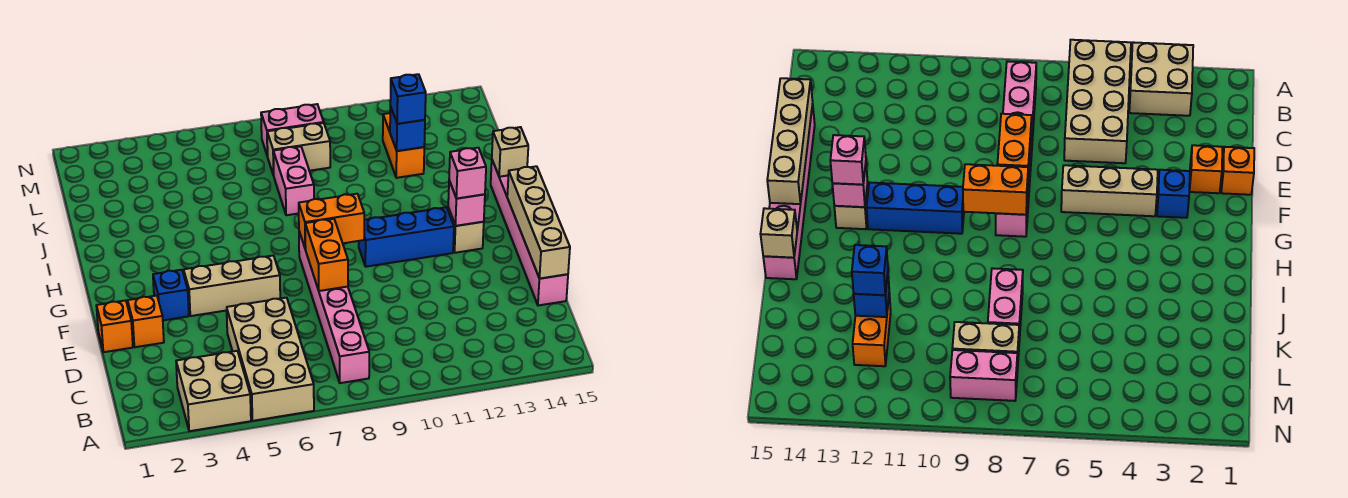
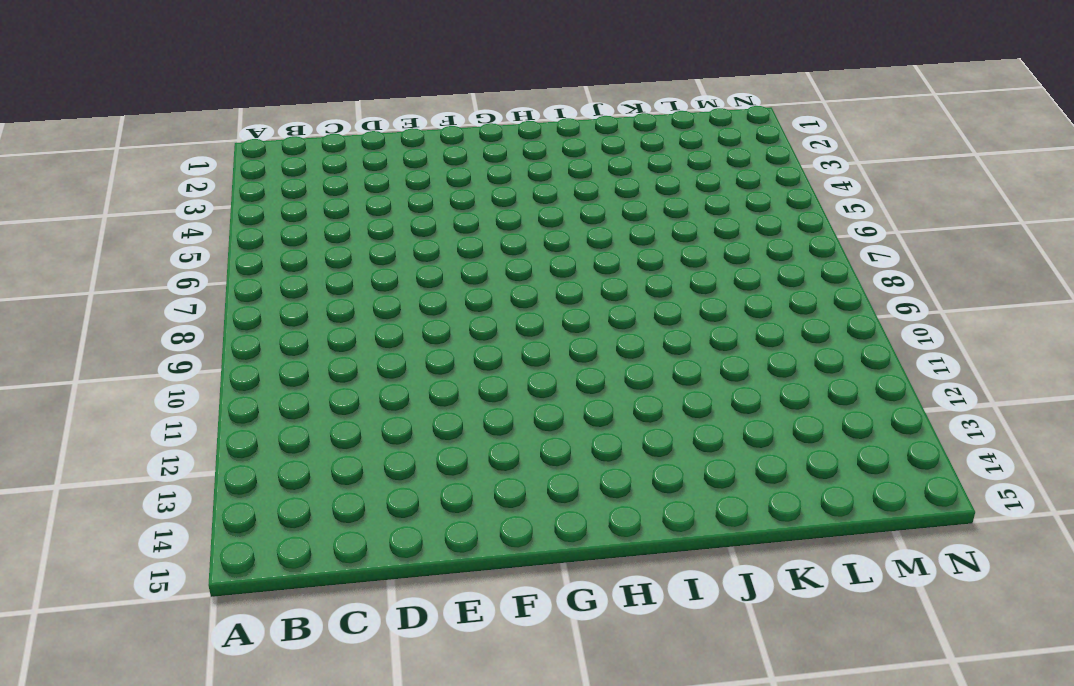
none -> tan brick A3:B4 level 1
none -> tan brick A5:D6 level 1
none -> pink brick B8:G8 level 1

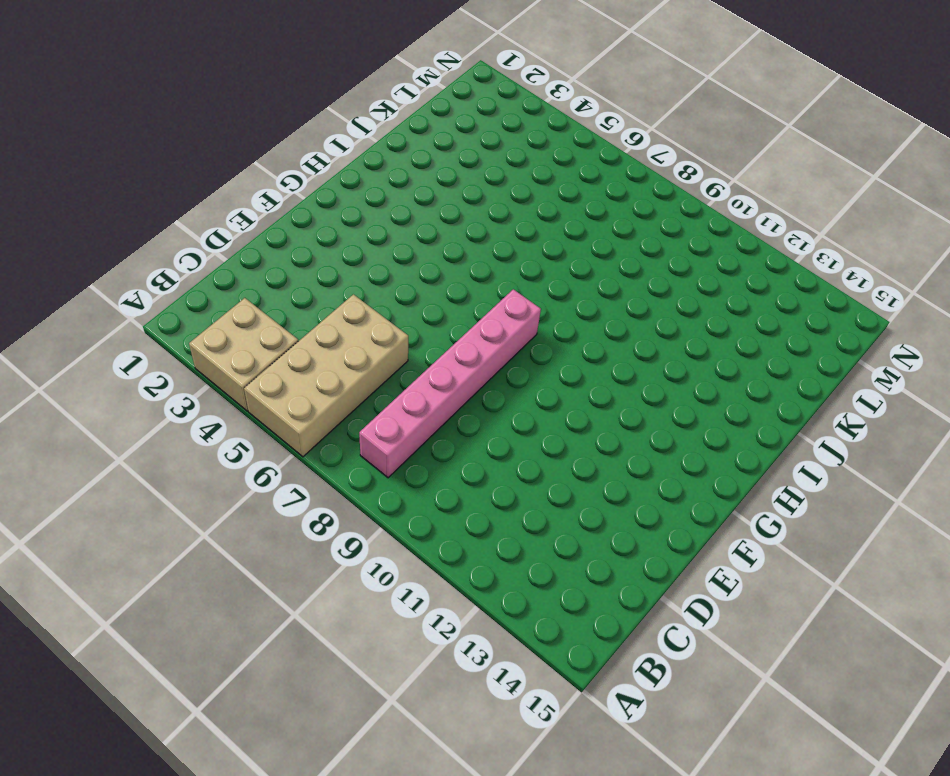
none -> pink brick D15:I15 level 1
none -> orange brick E1 level 1
none -> orange brick E2 level 1

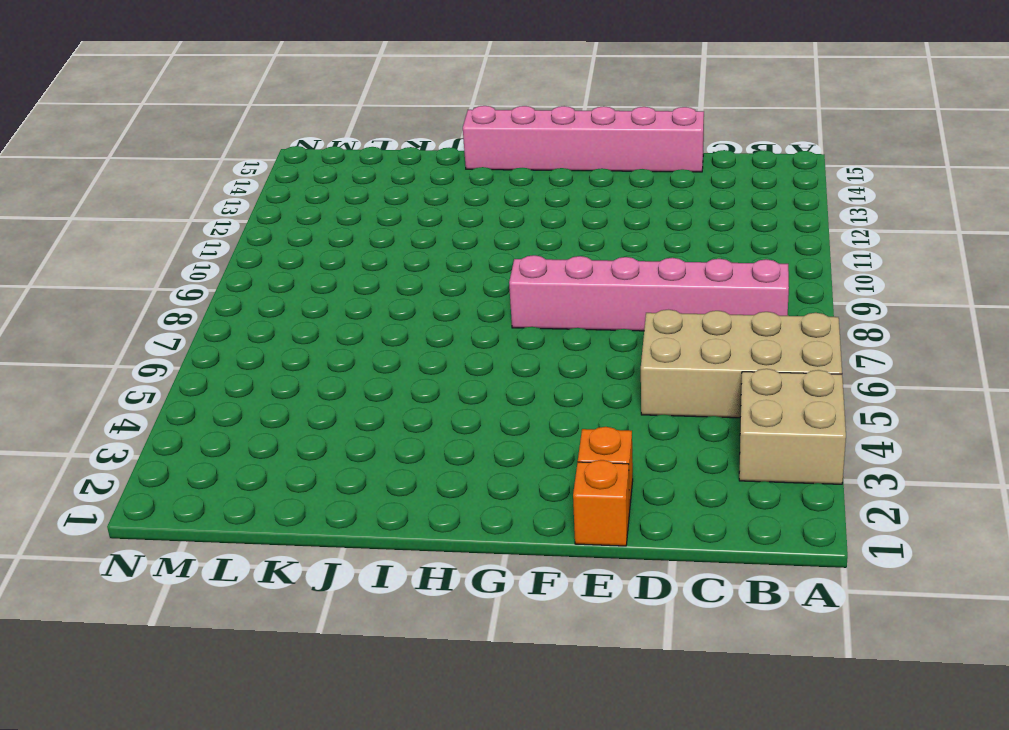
none -> blue brick F3 level 1
none -> tan brick F4:F6 level 1
none -> blue brick G10:G12 level 1

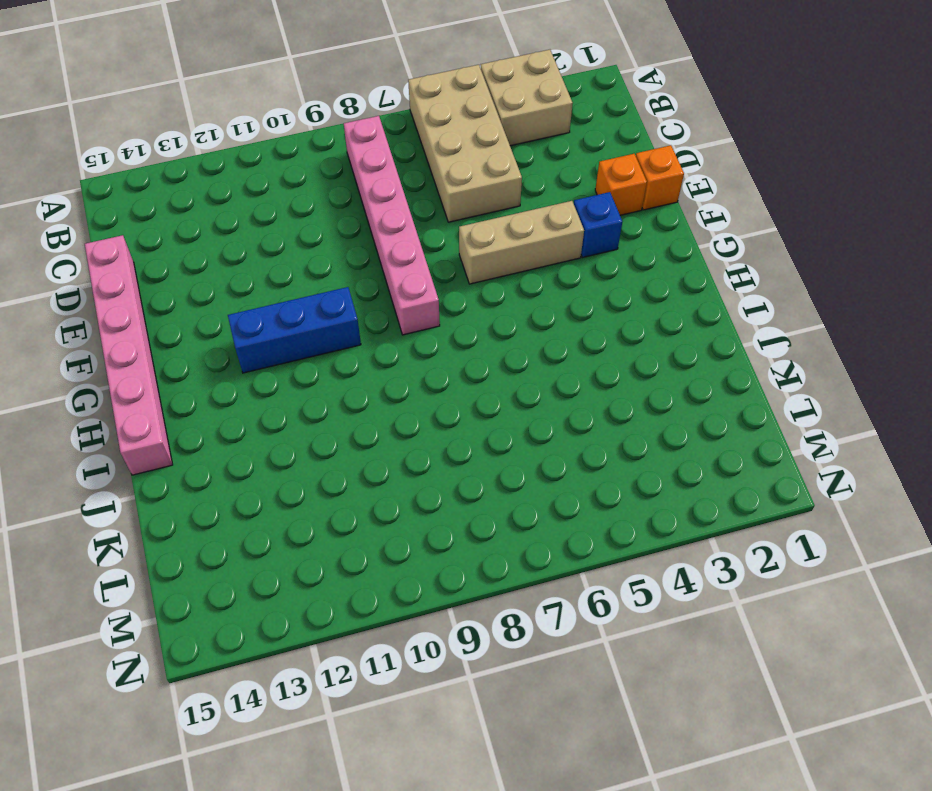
none -> tan brick G13 level 1
none -> pink brick J8:K8 level 1
none -> orange brick K12:L12 level 1

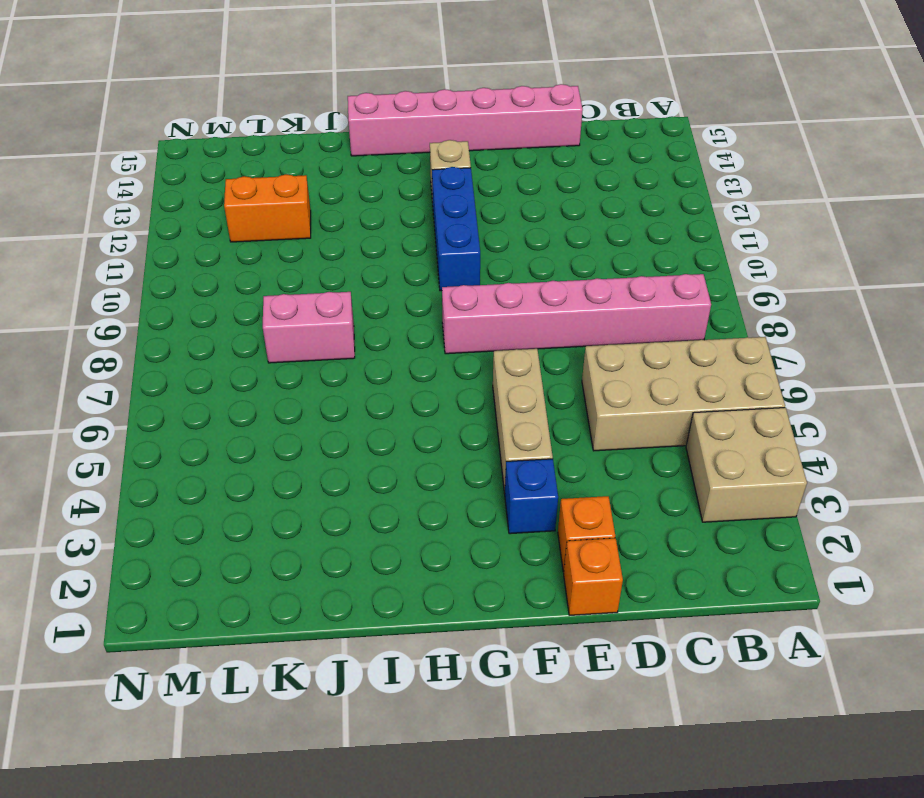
none -> tan brick L8:L9 level 1
none -> pink brick M8:M9 level 1
none -> tan brick D15:G15 level 2

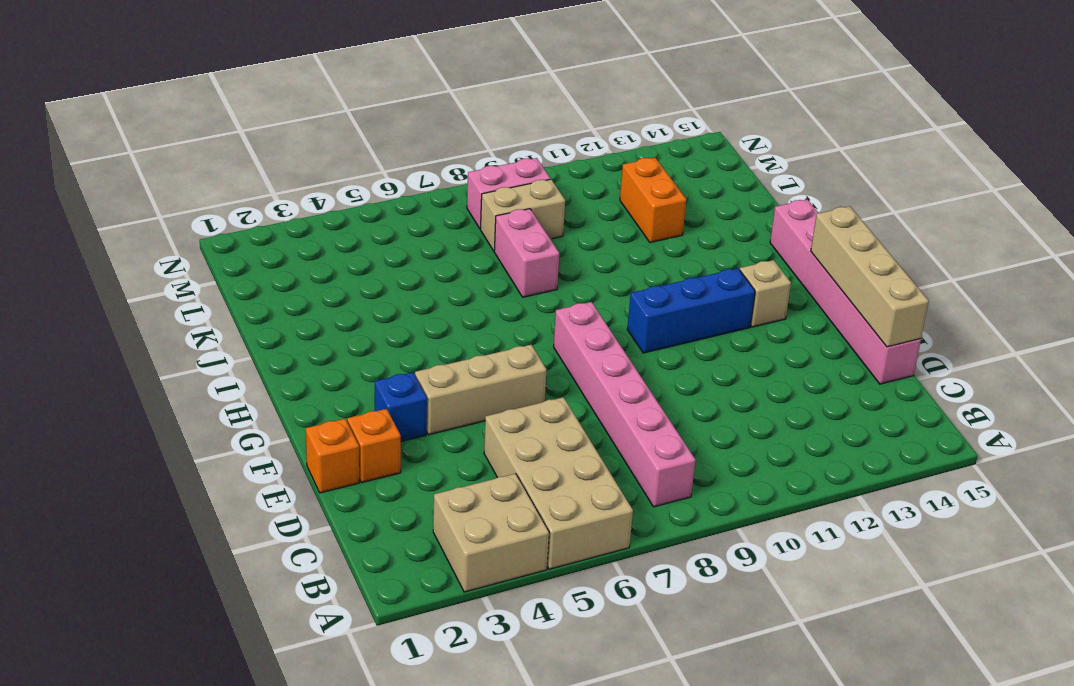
none -> orange brick E8:F8 level 2
none -> orange brick G8:G9 level 2
none -> pink brick G13 level 2

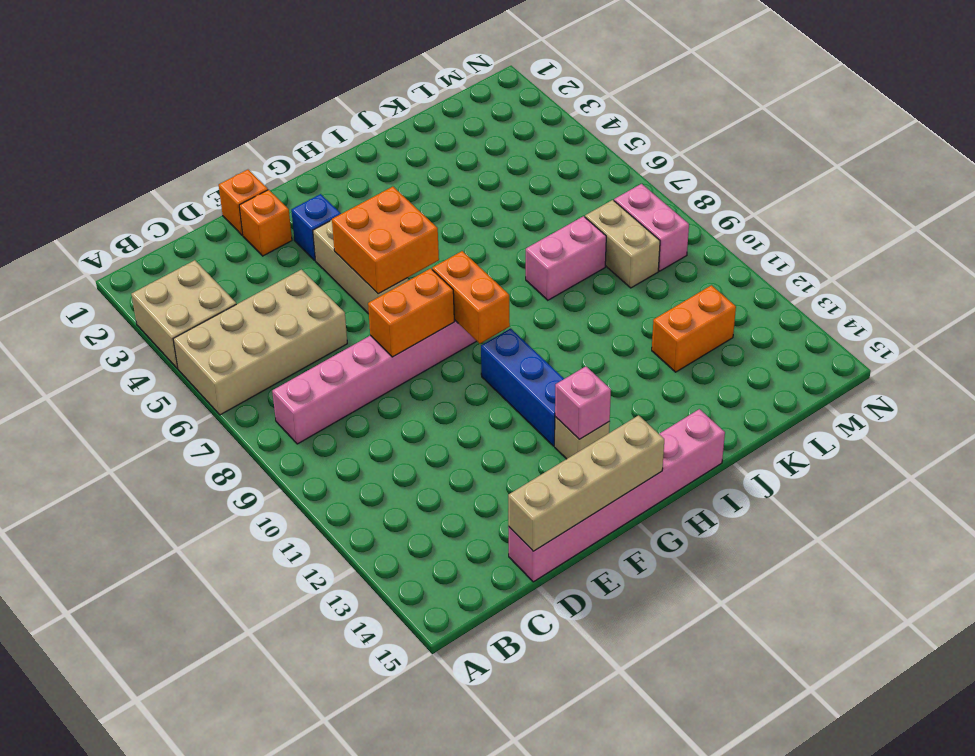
orange brick F5:G6 level 2 -> none
none -> tan brick I15 level 2
none -> blue brick K12 level 2
none -> pink brick G13 level 3

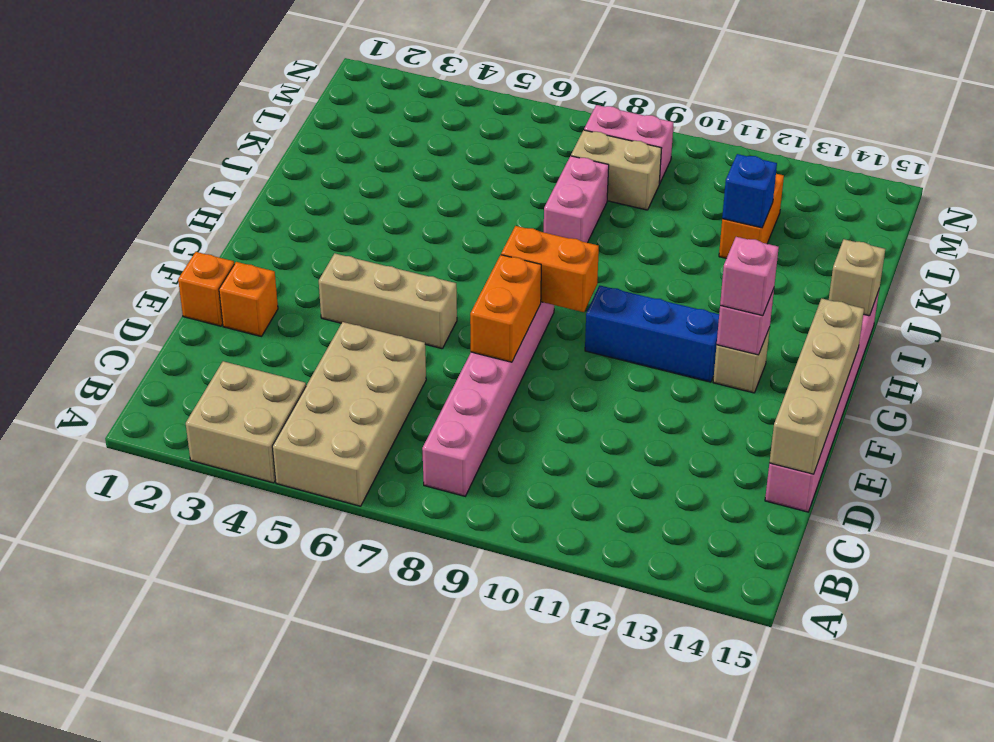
none -> blue brick F3 level 1
none -> blue brick K12 level 3

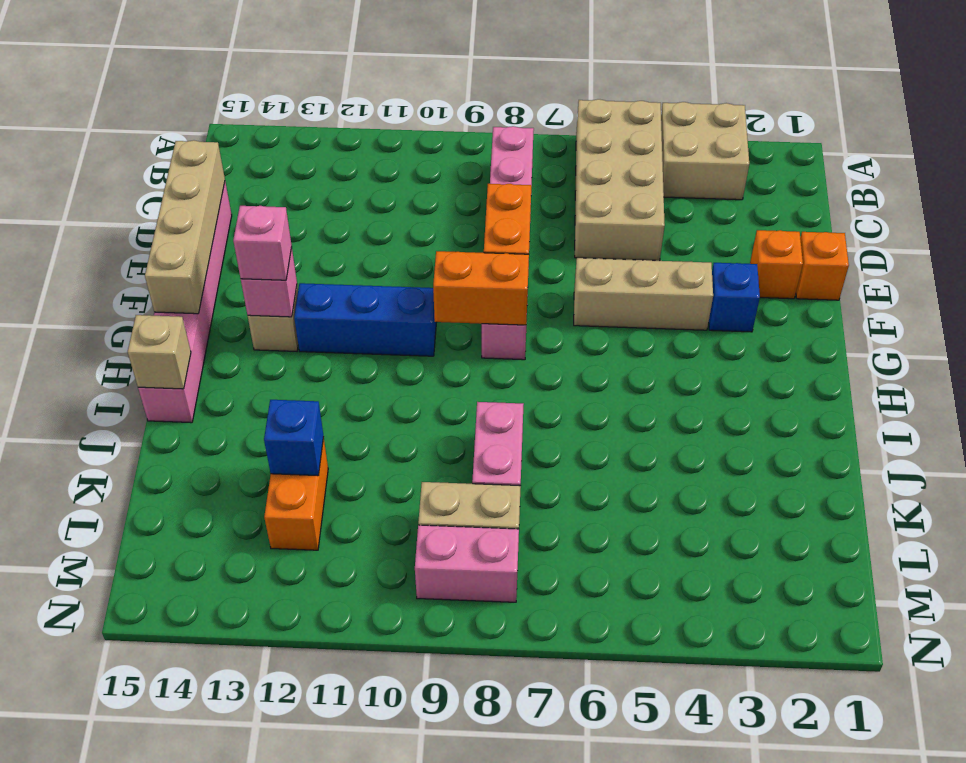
none -> blue brick K12 level 3

